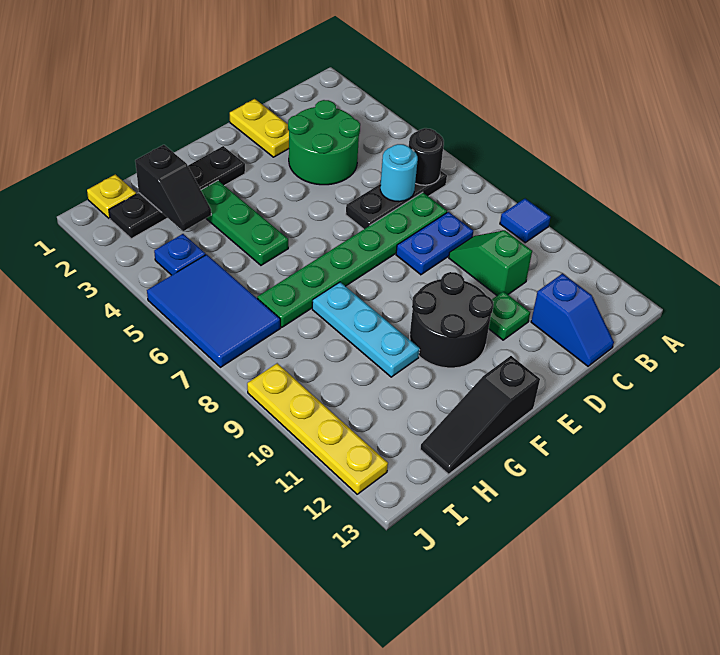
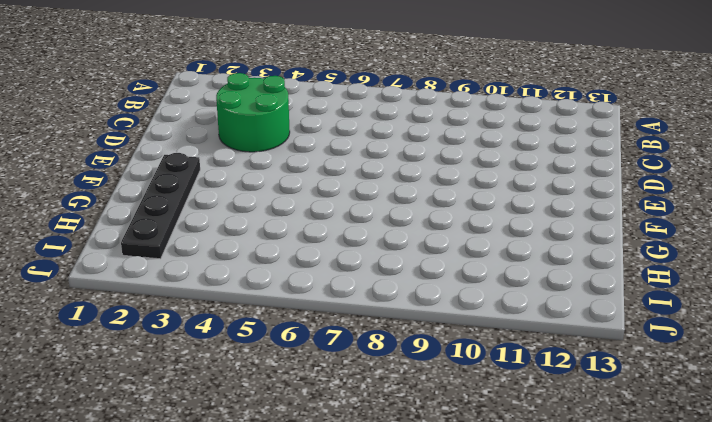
none -> blue tile A9 level 1
none -> black plate B6:D6 level 1
none -> green plate C7:H7 level 1

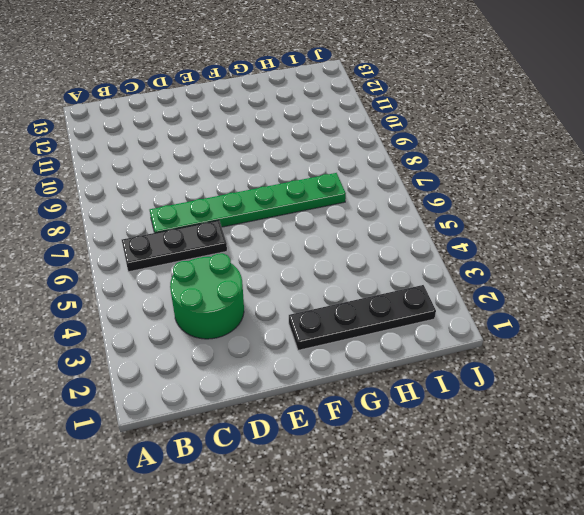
none -> blue tile A9 level 1
none -> blue plate C8:D8 level 1
none -> green slope C9:C10 level 1 top 10

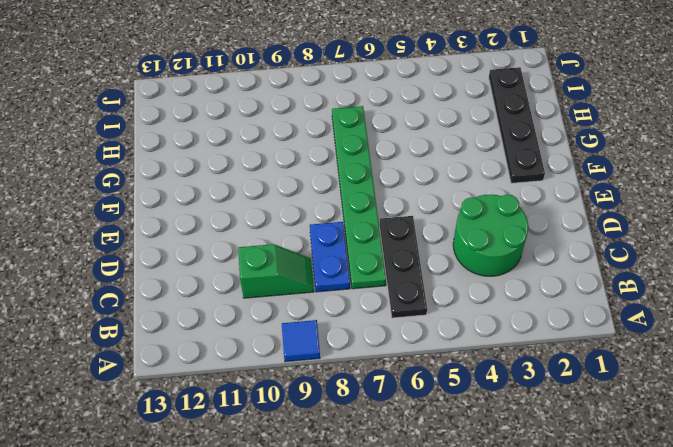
none -> blue slope C12:C13 level 1 top 12
none -> yellow plate D1:D2 level 1
none -> green plate D11 level 1

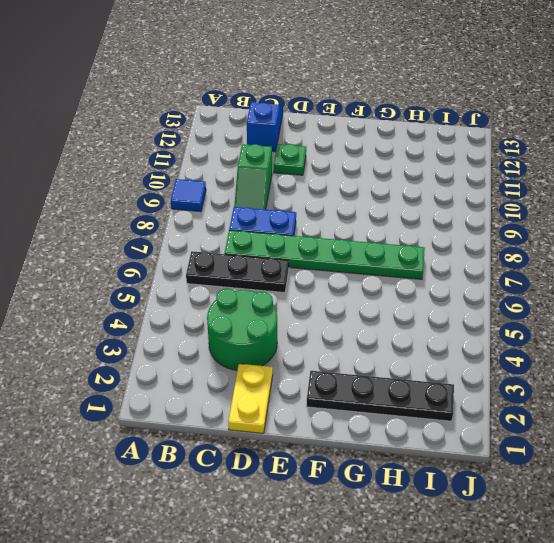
none -> black round brick E10:F11 level 1
none -> black slope F13:H13 level 1 top F
none -> green plate G3:G5 level 1

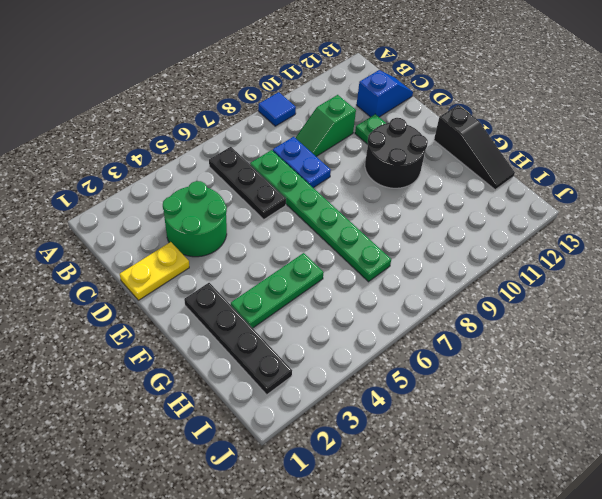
none -> cyan plate G8:G10 level 1
none -> yellow plate I1 level 1
none -> blue plate I4 level 1

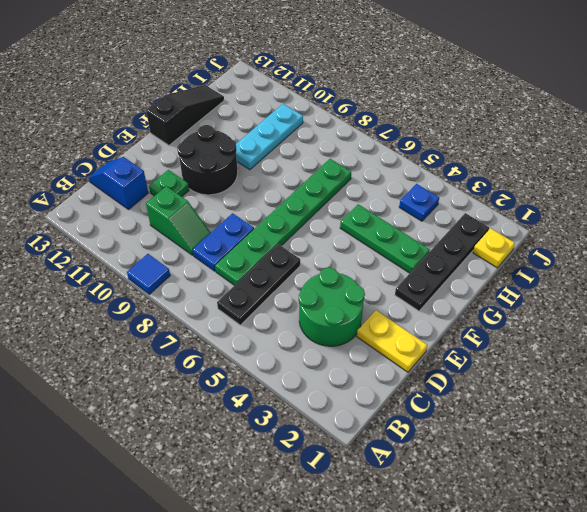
cyan plate G10:I10 level 1 -> cyan plate G8:G10 level 1
none -> blue tile I5:J7 level 1
none -> yellow plate J9:J12 level 1
none -> black round brick B6 level 2

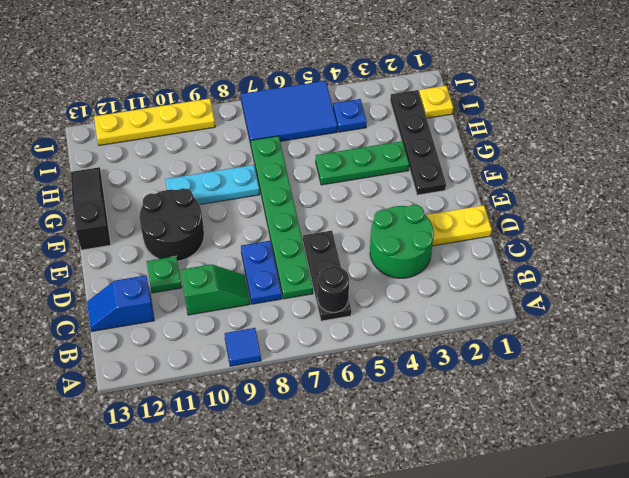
none -> cyan round brick C6 level 2
none -> black slope H2:H3 level 2 top 2

